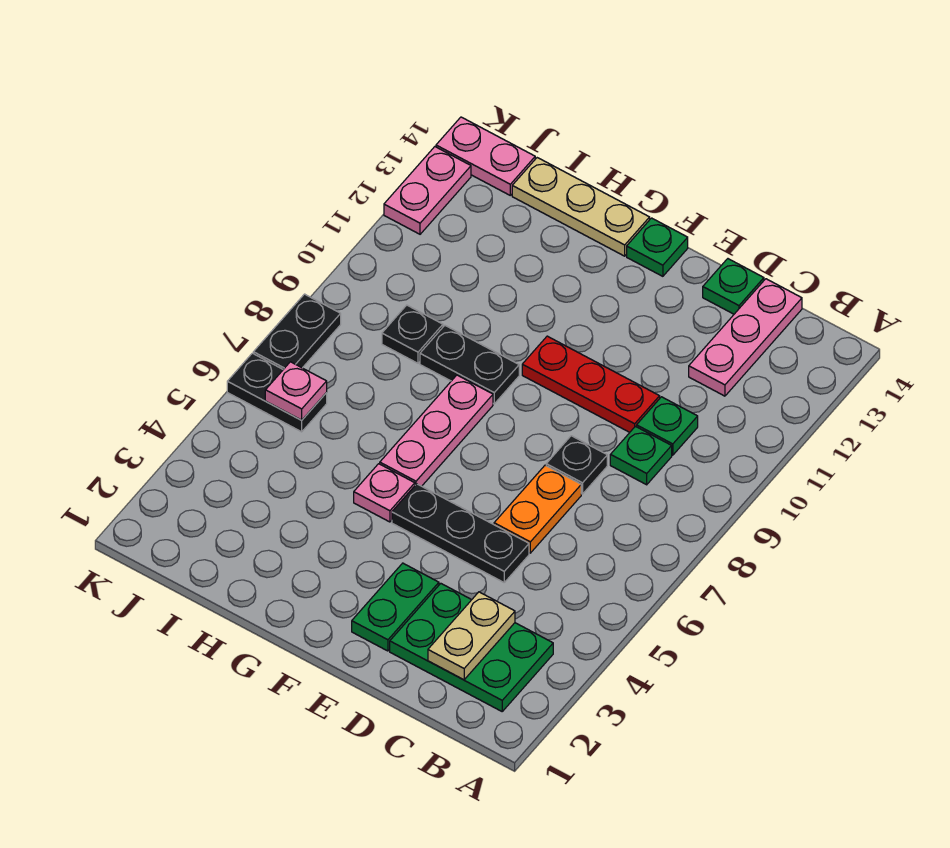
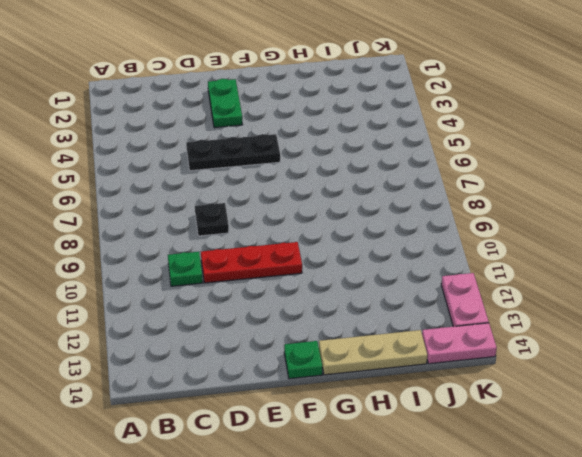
none -> green plate B2:D3 level 1
none -> green plate C9 level 1
none -> pink plate C12:C14 level 1

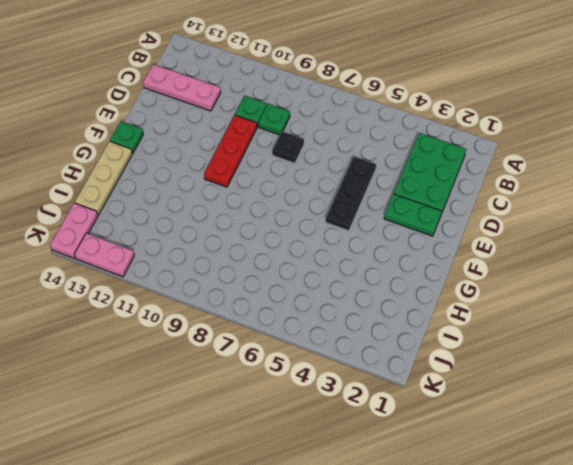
none -> orange plate D6:D7 level 1
none -> green plate D14 level 1
none -> pink plate G5 level 1

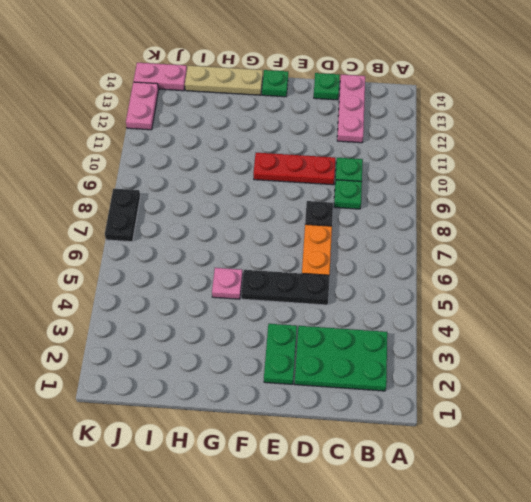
none -> pink plate G6:G8 level 1
none -> black plate G9:H9 level 1
none -> black plate I9 level 1

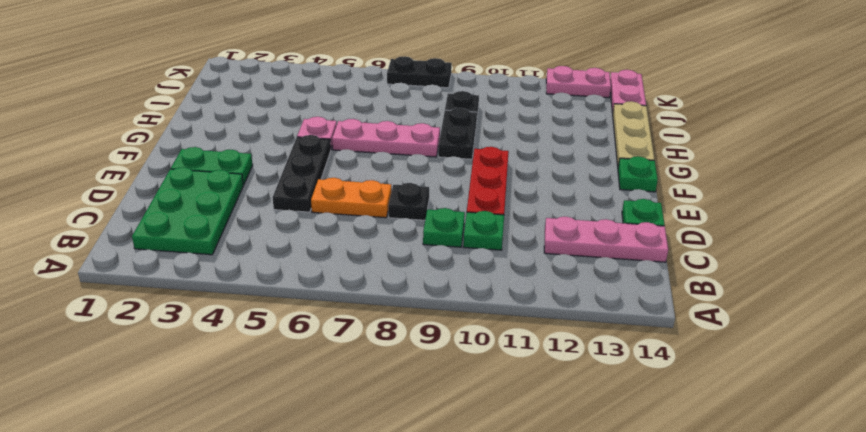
none -> black plate J6:K6 level 1
none -> tan plate C2:C3 level 2
none -> pink plate J6 level 2

